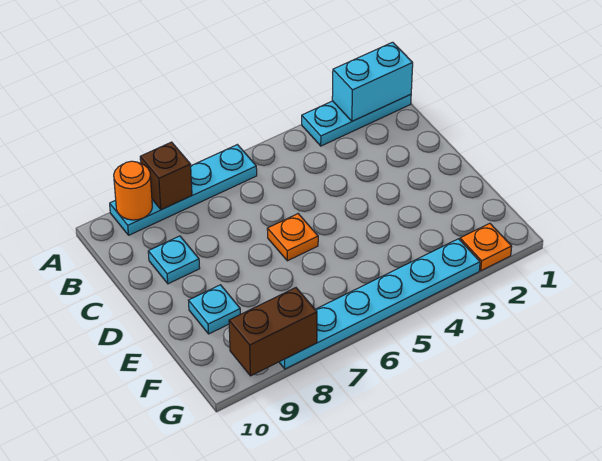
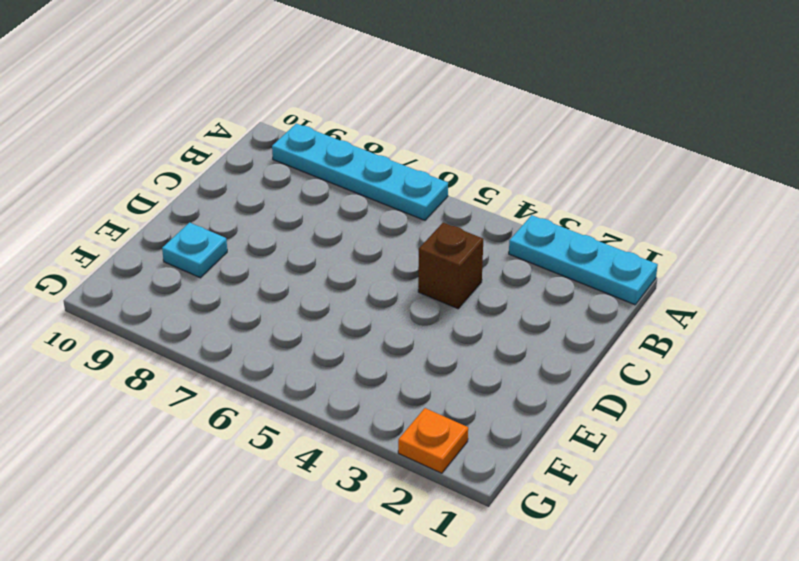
brown brick C4 level 1 -> brown brick A8 level 2
none -> cyan plate C9 level 1
none -> orange plate D6 level 1

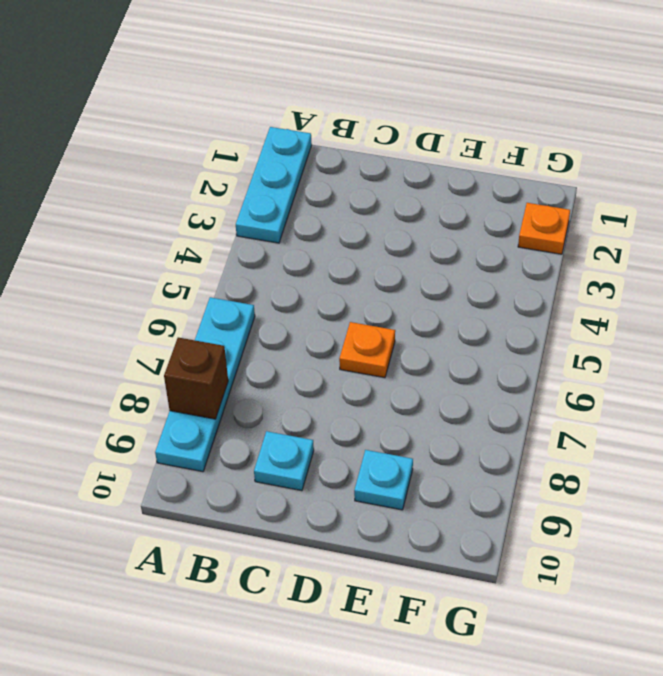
none -> cyan plate G3:G8 level 1
none -> cyan brick A1:A2 level 2

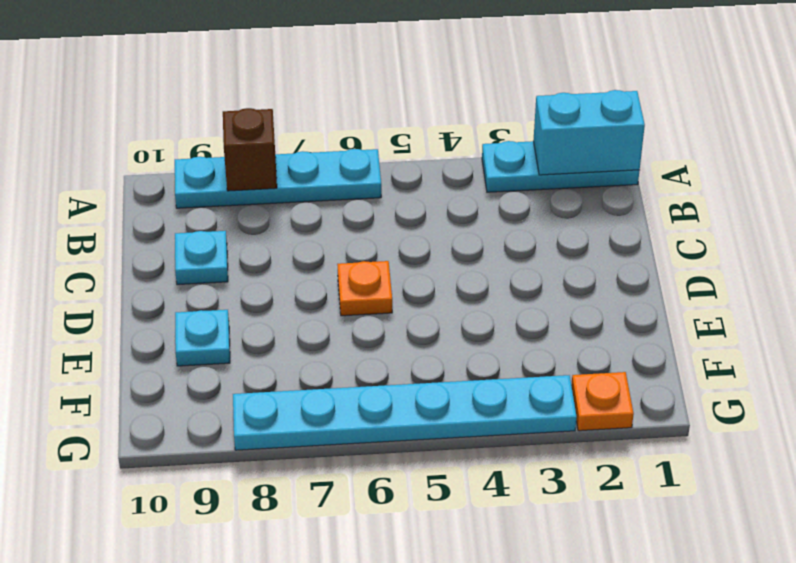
none -> orange round brick A9 level 2
none -> brown brick G8:G9 level 2

